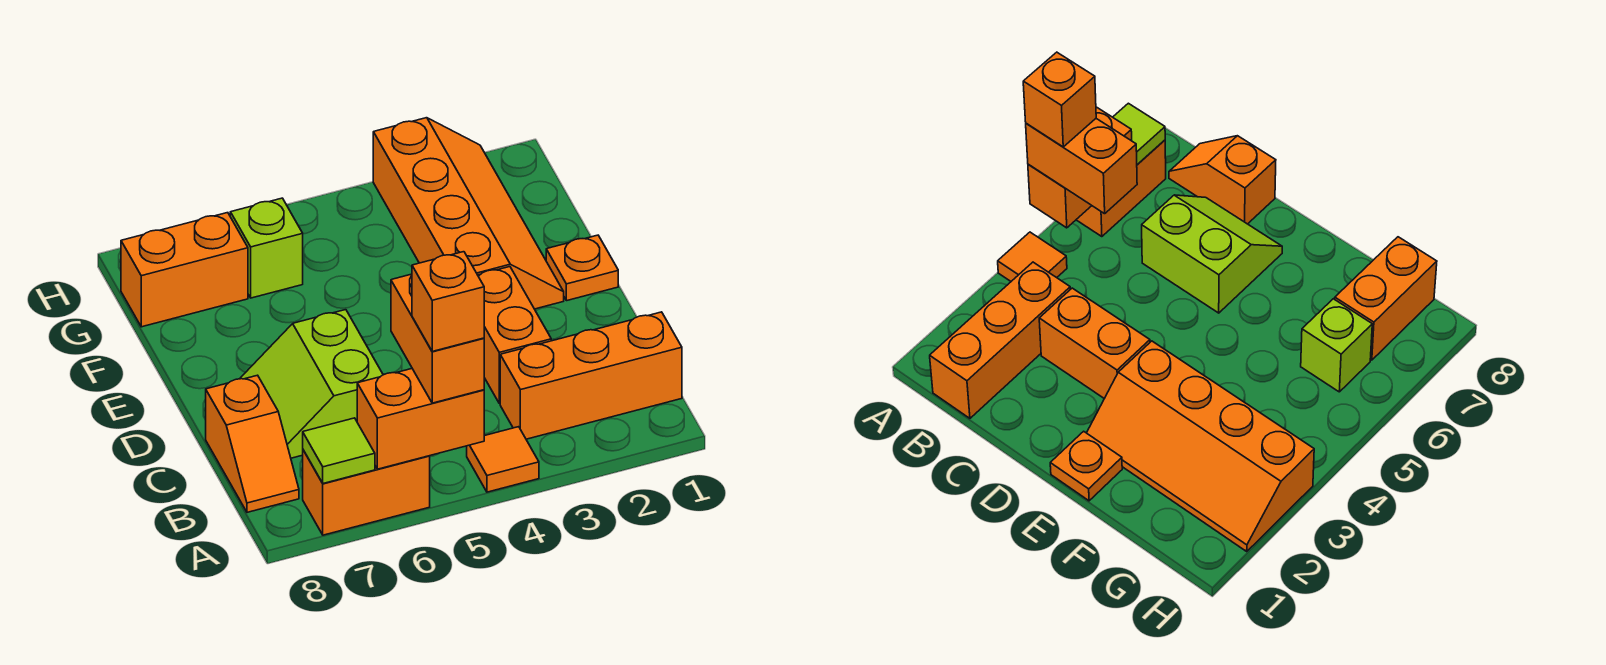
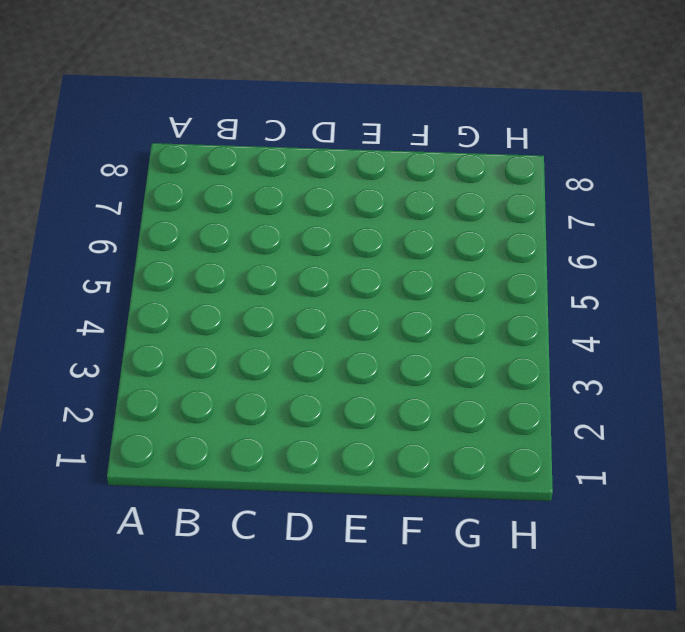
none -> orange tile A4 level 1
none -> orange brick A6:A7 level 1
none -> orange brick B1:B3 level 1

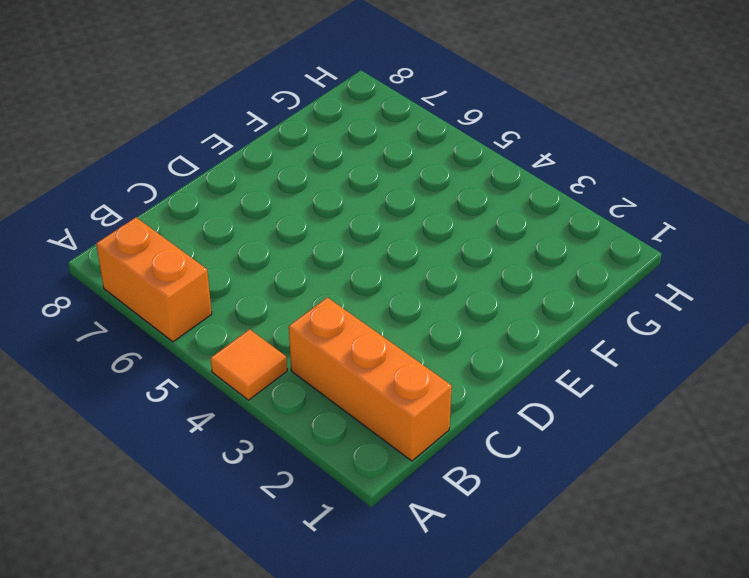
none -> orange slope B8:C8 level 1 top C
none -> orange brick C3:D3 level 1
none -> lime slope C6:D7 level 1 top 6

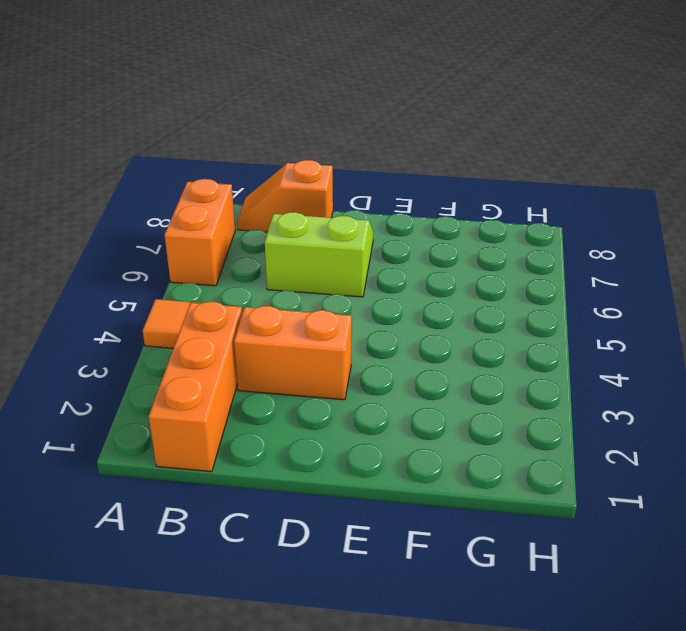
none -> orange plate E1 level 1
none -> orange slope E2:H3 level 1 top 3
none -> lime brick G6 level 1

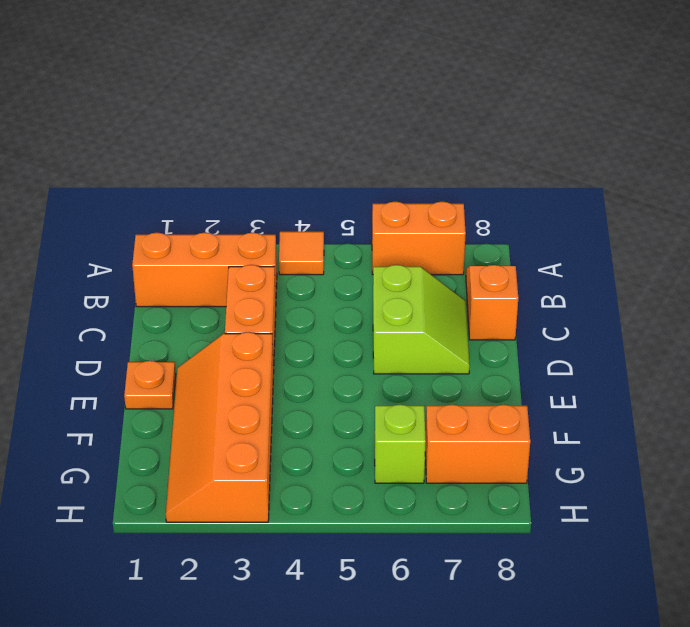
none -> orange brick A5:A6 level 2
none -> lime tile A7 level 2
none -> orange brick A5:B5 level 3

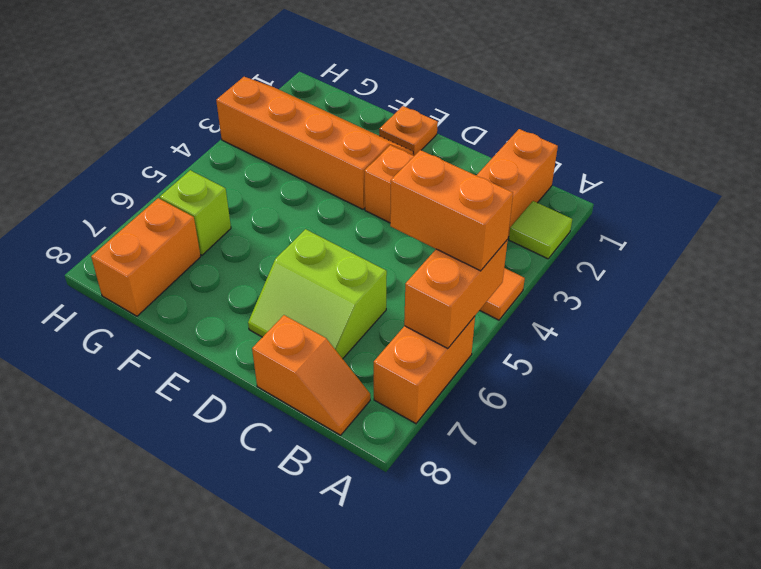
lime tile A2 level 1 -> lime tile A7 level 2
none -> orange brick A5 level 4

